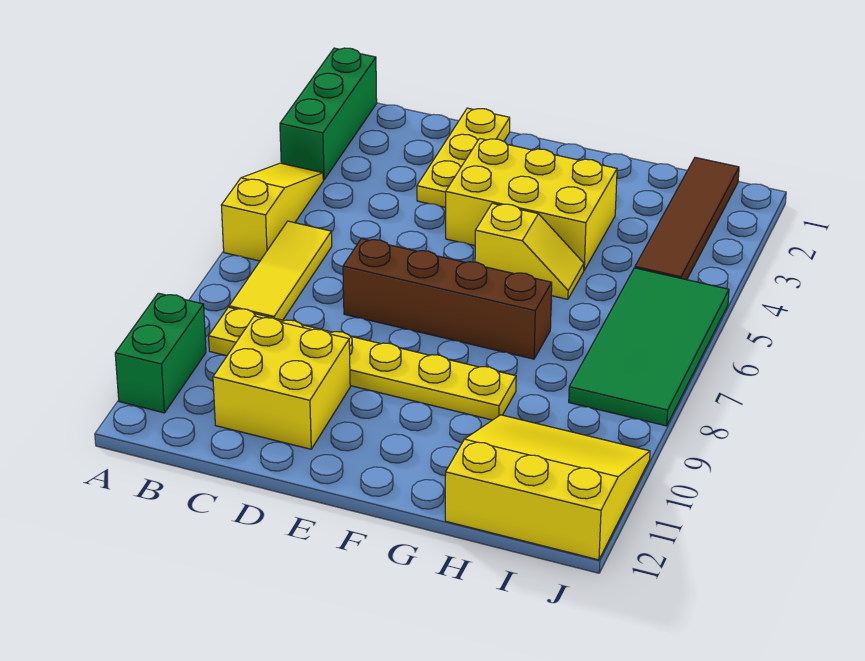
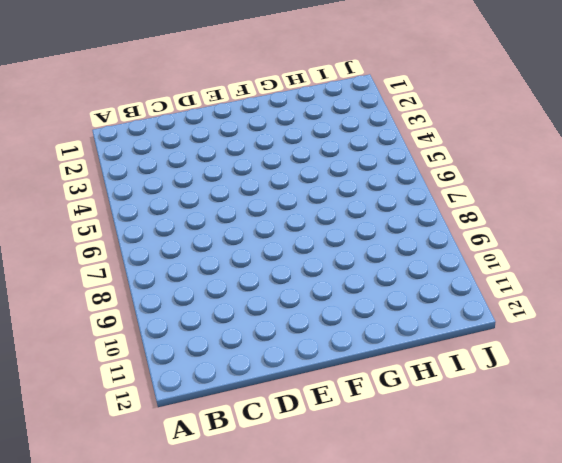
none -> green brick A1:A3 level 1
none -> yellow slope A4:A6 level 1 top 6
none -> green brick A10:A11 level 1

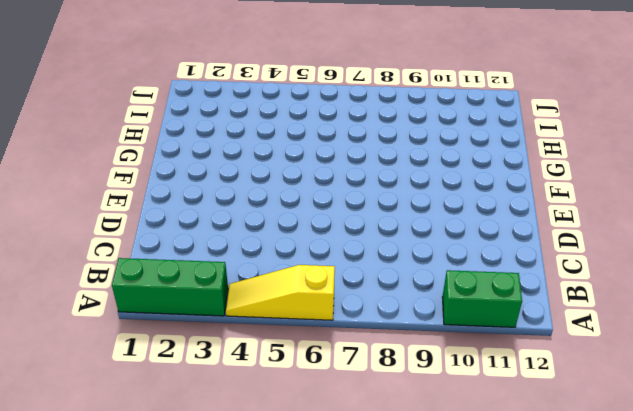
none -> yellow tile B6:B8 level 1
none -> yellow plate B9:G9 level 1
none -> yellow brick C10:D11 level 1

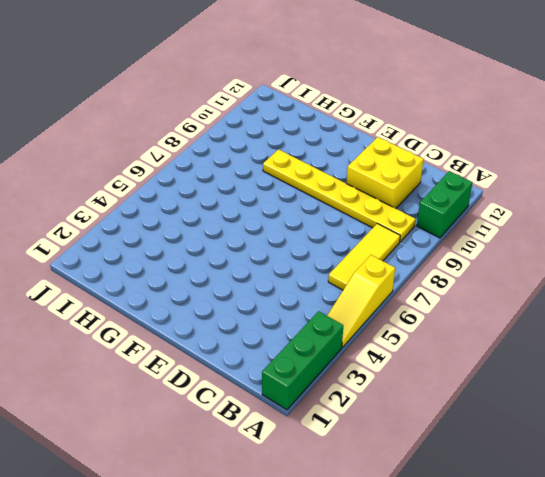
none -> yellow plate D1:D3 level 1
none -> brown brick D7:G7 level 1
none -> yellow brick E3:G4 level 1

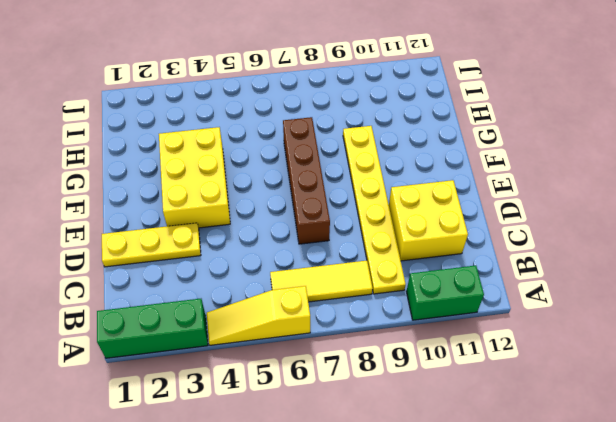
none -> yellow slope F5:G5 level 1 top F
none -> yellow slope H10:J12 level 1 top 12
none -> brown tile I1:I4 level 1

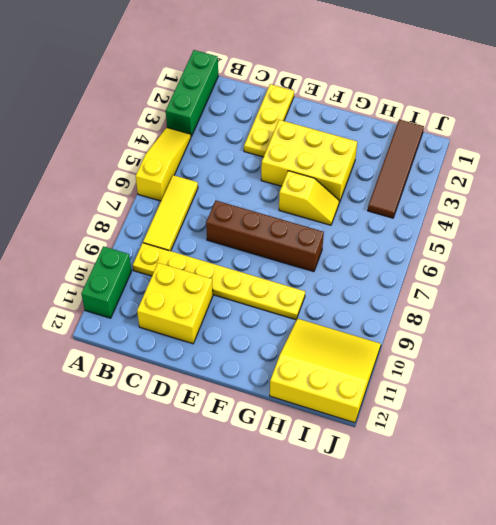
none -> green tile I5:J8 level 1

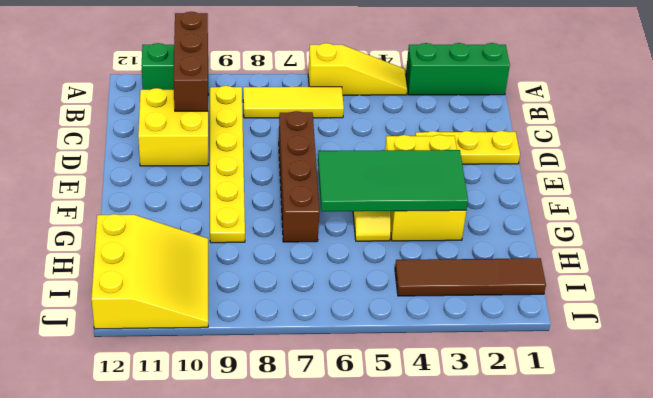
brown brick A10:C10 level 2 -> none
green tile F3:G6 level 2 -> green tile I5:J8 level 1

